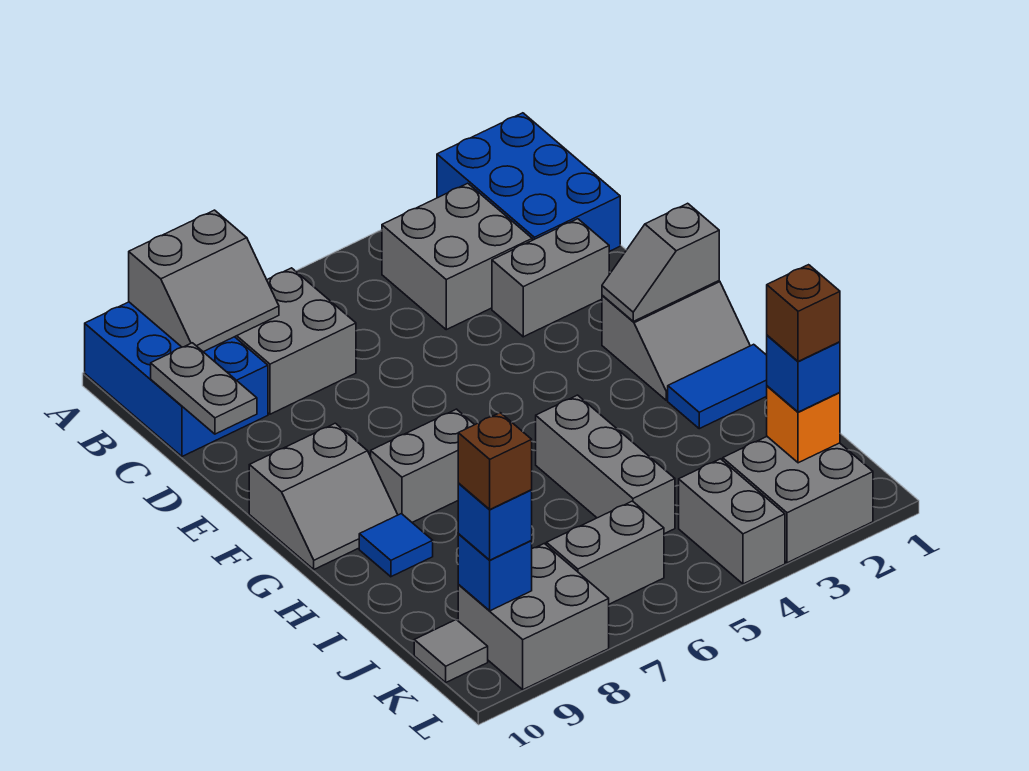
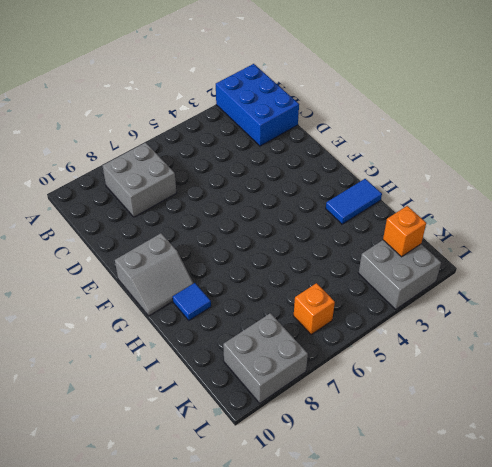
orange brick K6 level 1 -> grey brick K6:K7 level 1
none -> blue brick A9:C10 level 1
none -> grey brick B3:C4 level 1
none -> grey brick D2:D3 level 1

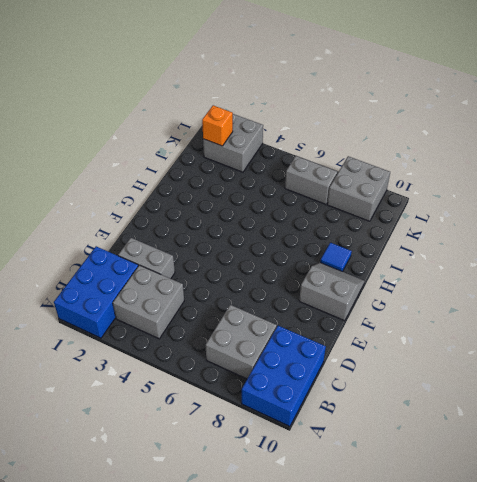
none -> grey slope F1:G2 level 1 top F
none -> grey brick G7:G8 level 1
none -> blue tile H1:H2 level 1

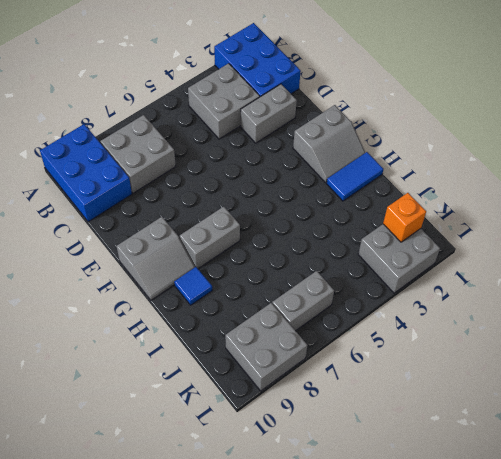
none -> grey brick H5:J5 level 1
none -> grey brick K4:L4 level 1
none -> grey tile K10 level 1

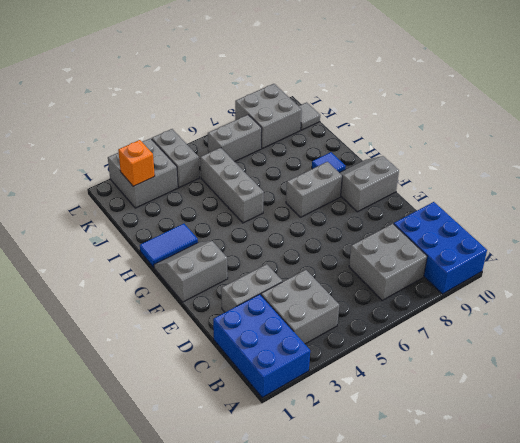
none -> grey slope A8:B9 level 2 top A
none -> grey plate C10:D10 level 2
none -> grey slope F1:F2 level 2 top 1

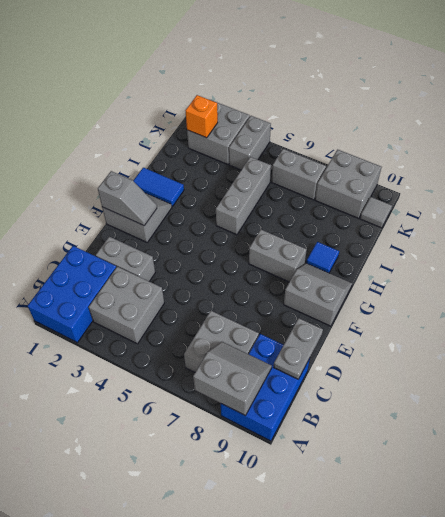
none -> blue brick K9 level 2
none -> blue brick K2 level 3
none -> blue brick K9 level 3

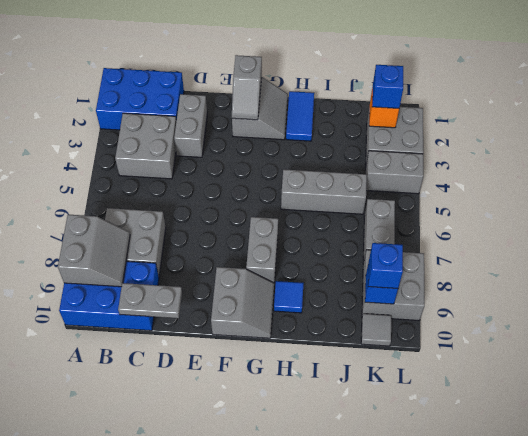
none -> brown brick K2 level 4
none -> brown brick K9 level 4

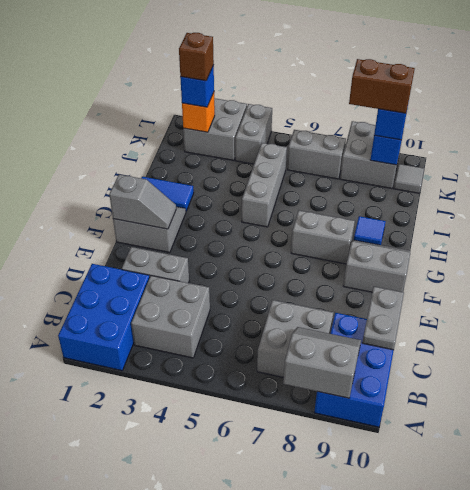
brown brick K8:K9 level 4 -> brown brick K9 level 4

